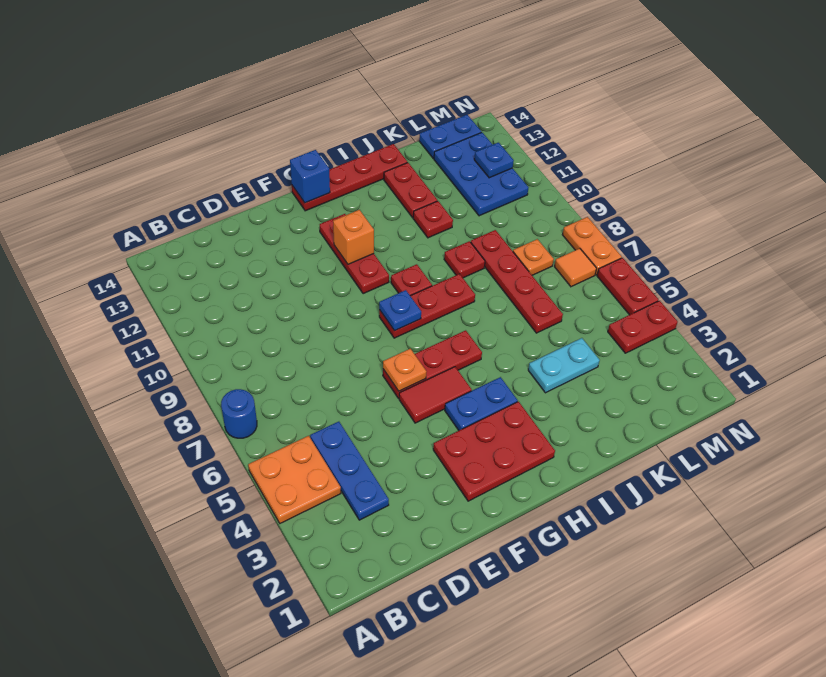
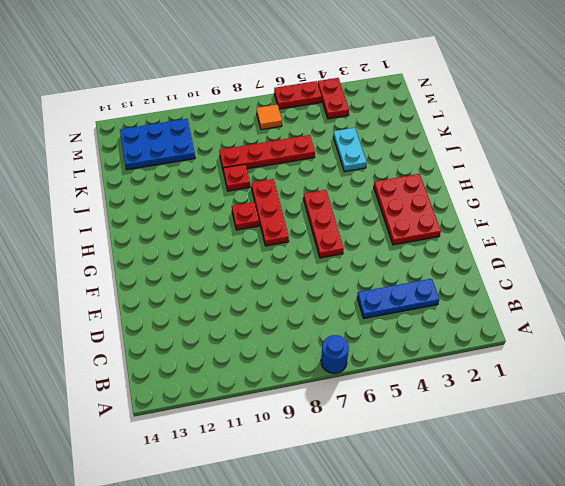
none -> orange plate A4:B5 level 1
none -> red tile F5:G5 level 1
none -> blue plate G4:H4 level 1

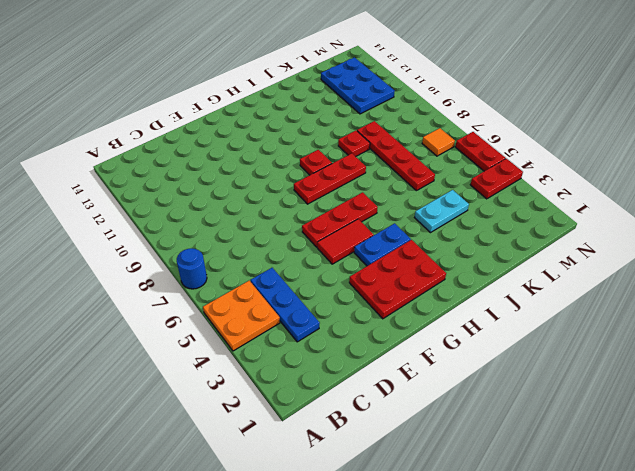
none -> red plate G10:G12 level 1
none -> red plate G14:J14 level 1
none -> red plate J11 level 1

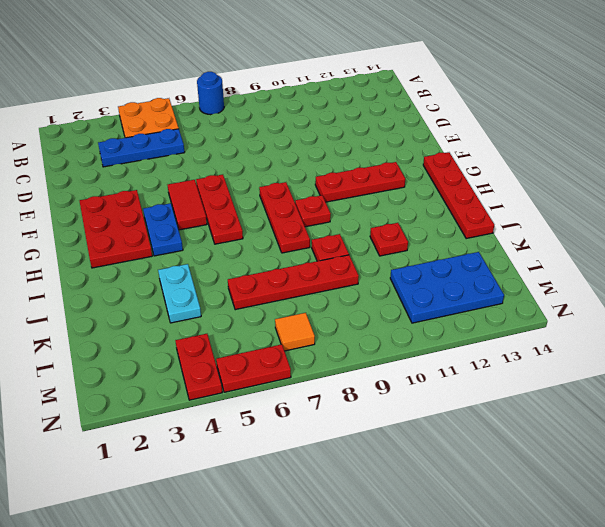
none -> red plate J12:J13 level 1
none -> orange plate L8 level 1
none -> blue plate L14:M14 level 1

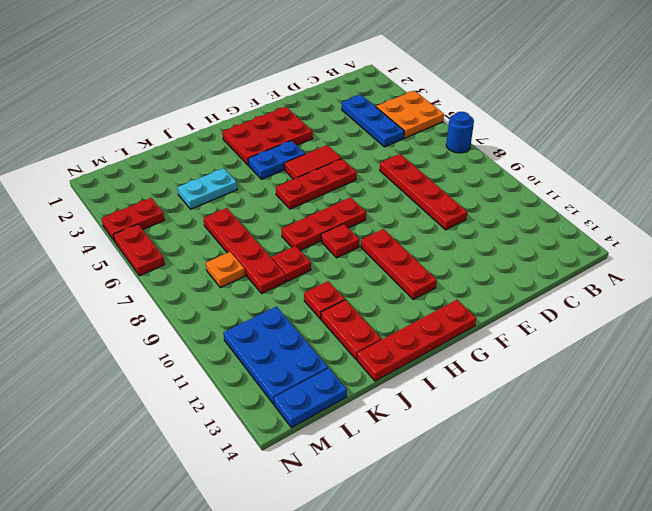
red plate D7:D10 level 1 -> none
none -> orange tile M7 level 1
none -> orange plate N7:N8 level 1
none -> orange plate F6 level 2

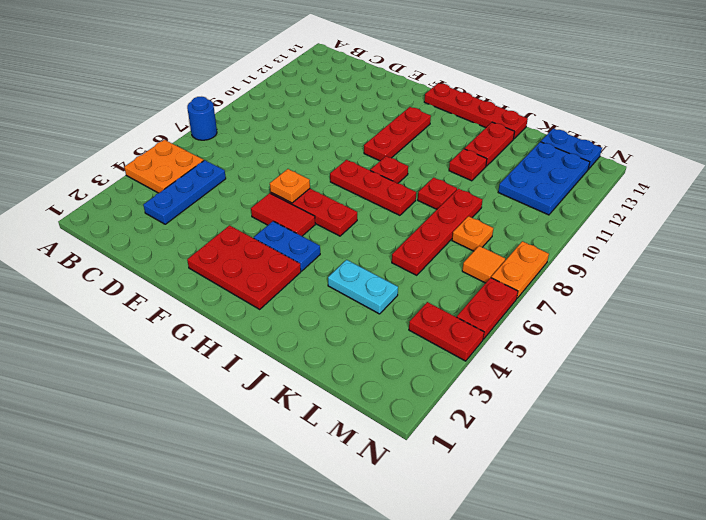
none -> blue plate G8 level 2
none -> orange brick G11 level 2
none -> blue brick G14 level 2

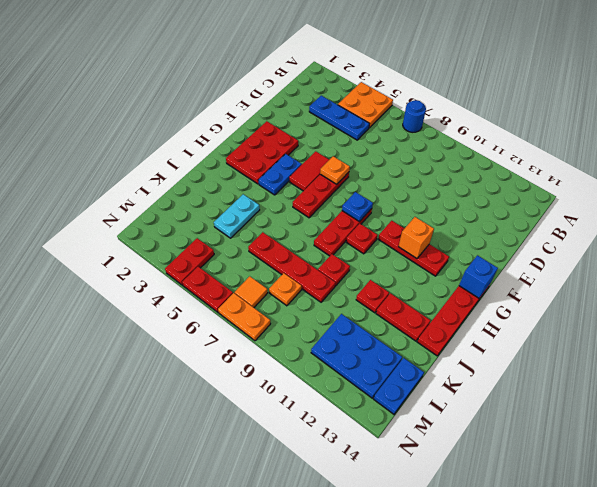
none -> blue plate M12 level 2

